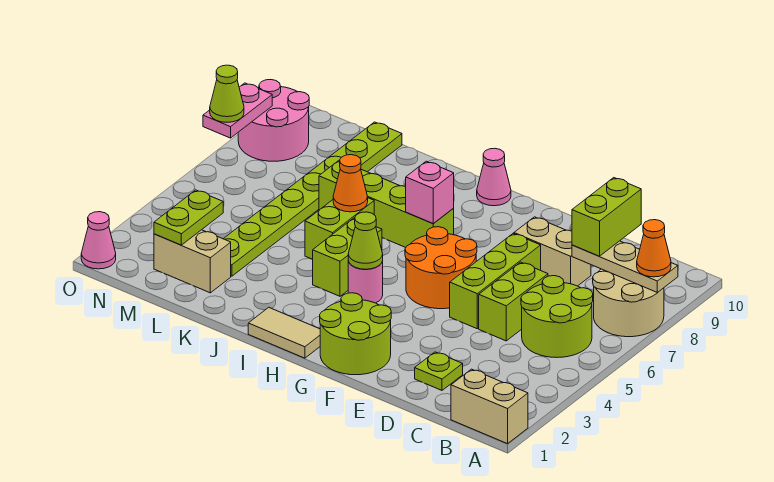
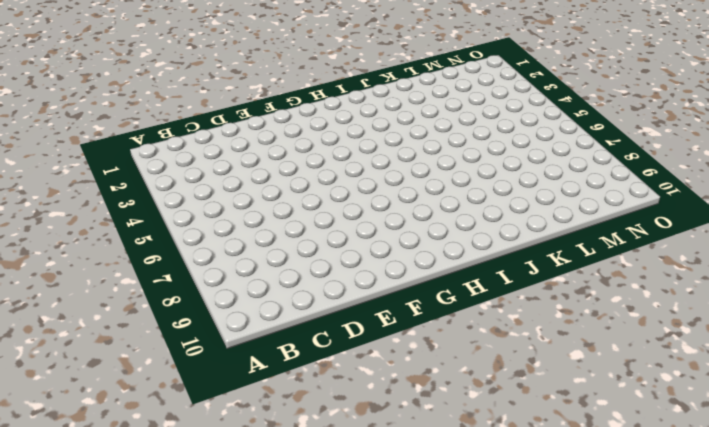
none -> tan brick A1:B1 level 1
none -> tan round brick A7:B8 level 1
none -> lime round brick B5:C6 level 1

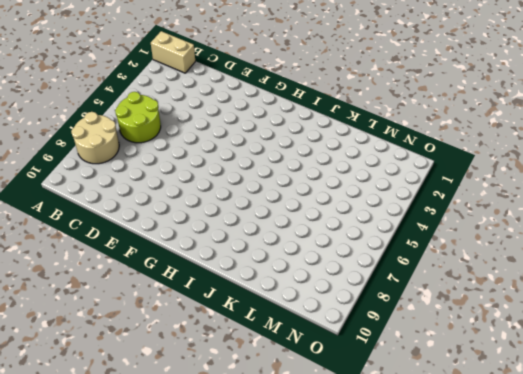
none -> lime plate D2 level 1
none -> lime brick D5:D6 level 1
none -> tan brick D8:E8 level 1

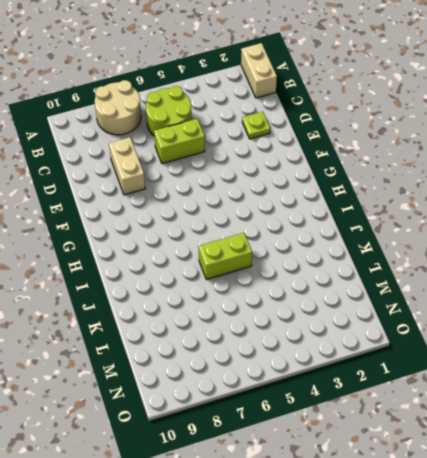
none -> lime brick E5:E7 level 1
none -> lime round brick F1:G2 level 1
none -> orange round brick F5:G6 level 1

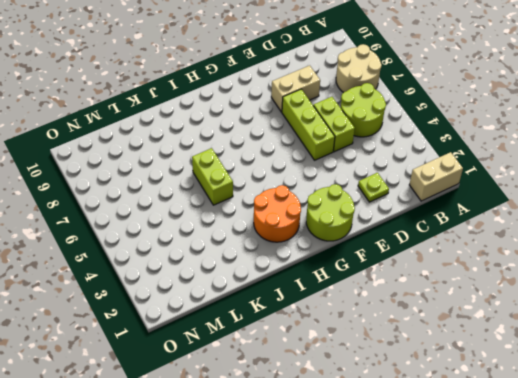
orange round brick H2:I3 level 1 -> orange round brick F5:G6 level 1
none -> tan tile H1:I1 level 1
none -> pink round brick H4 level 1
none -> lime brick H7:K7 level 1

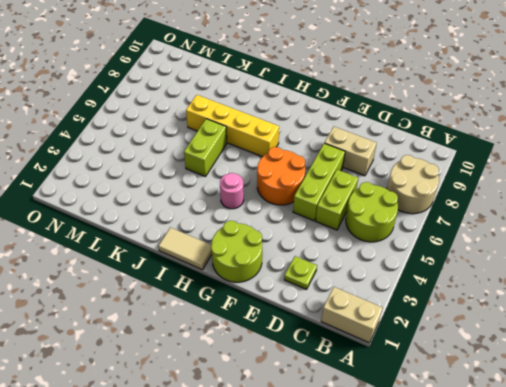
yellow brick H7:K7 level 1 -> lime brick H7:K7 level 1
none -> pink cone H10 level 1
none -> lime brick I4:I5 level 1
none -> tan brick L2:M2 level 1

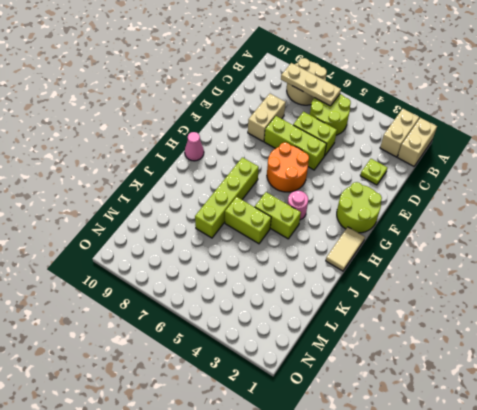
tan brick A2:B2 level 1 -> tan brick L2:M2 level 1
tan plate B6:B8 level 2 -> tan plate A8:C8 level 2
none -> lime plate L3:L10 level 1
none -> pink round brick N8:O9 level 1
none -> pink cone O1 level 1

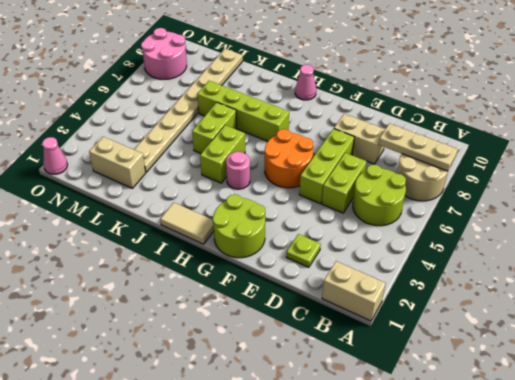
tan plate L3:L10 level 1 -> lime plate L3:L10 level 1
none -> lime cone H4 level 2
none -> pink brick H7 level 2
none -> orange cone J6 level 2

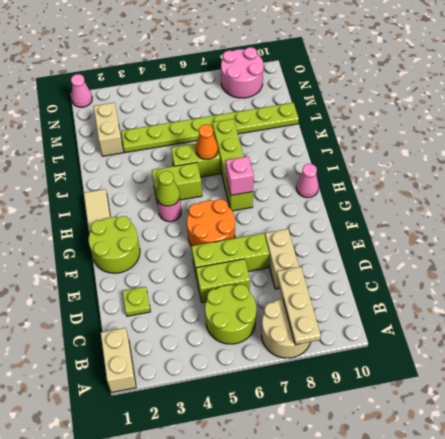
none -> lime plate M2:M3 level 2
none -> pink plate O7:O8 level 2
none -> orange cone A8 level 3

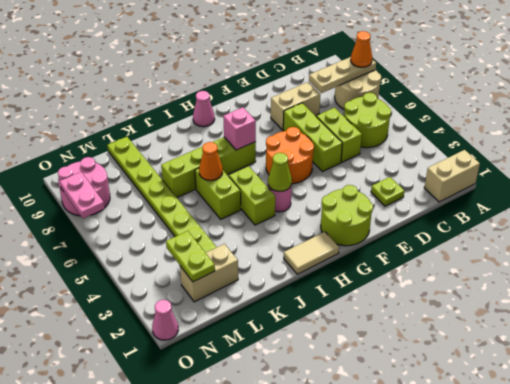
none -> lime brick C8:C9 level 3
none -> lime cone O7 level 3

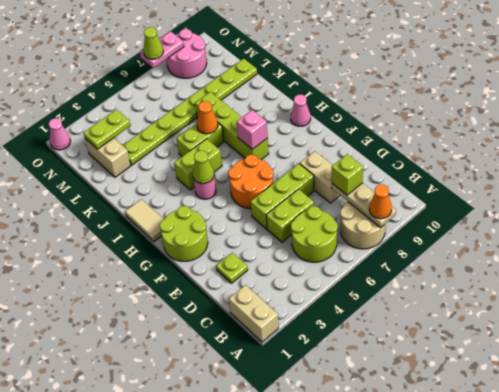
lime brick C8 level 3 -> lime brick C8:C9 level 3

